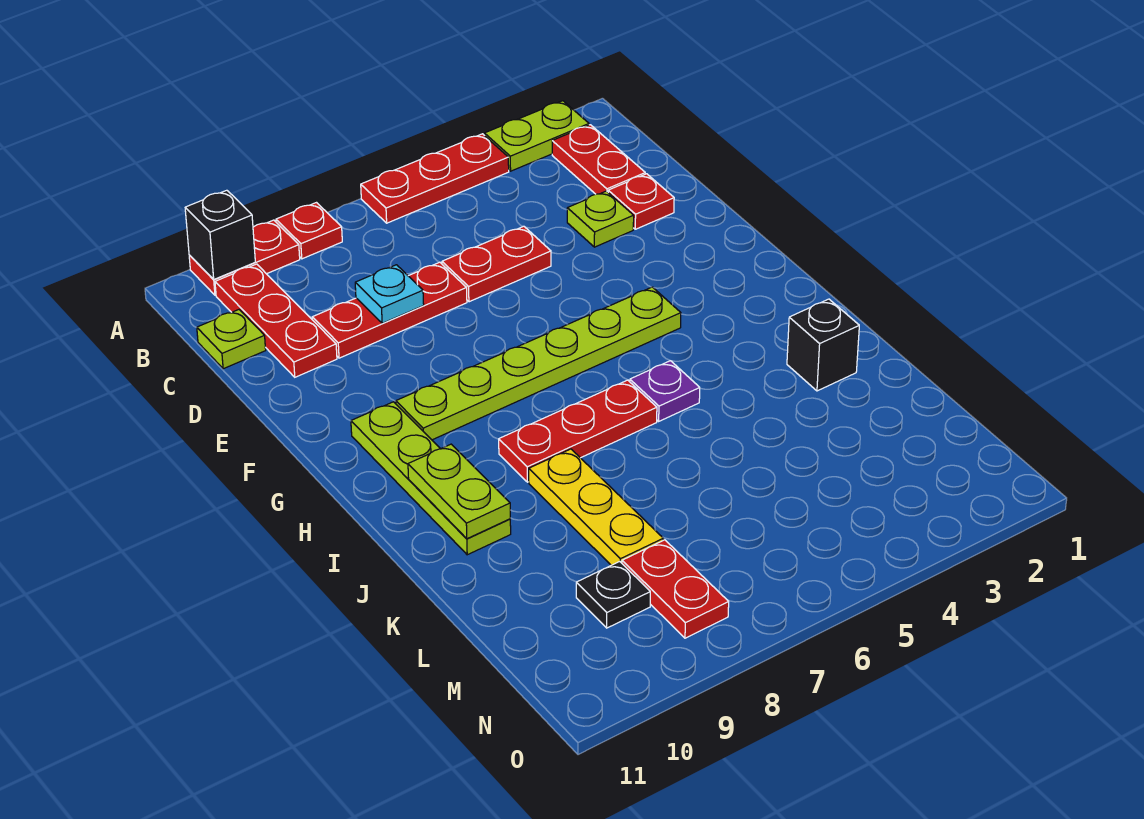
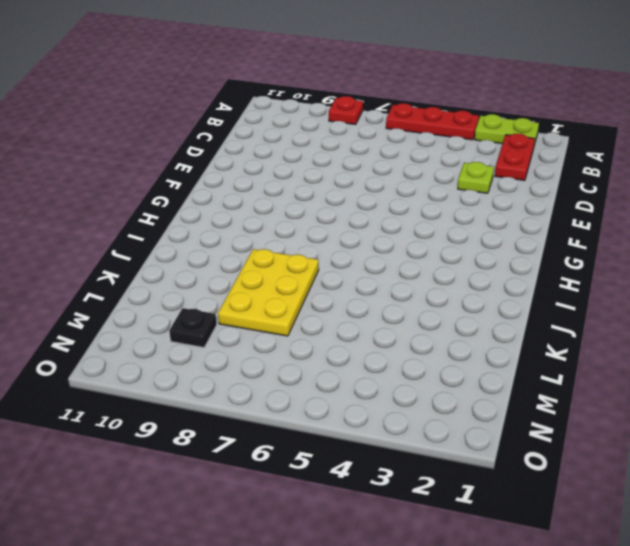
yellow plate J7:L8 level 1 -> yellow plate J8:L8 level 1
none -> red plate A9:A10 level 1
none -> red plate B10:D10 level 1
none -> lime plate C11 level 1

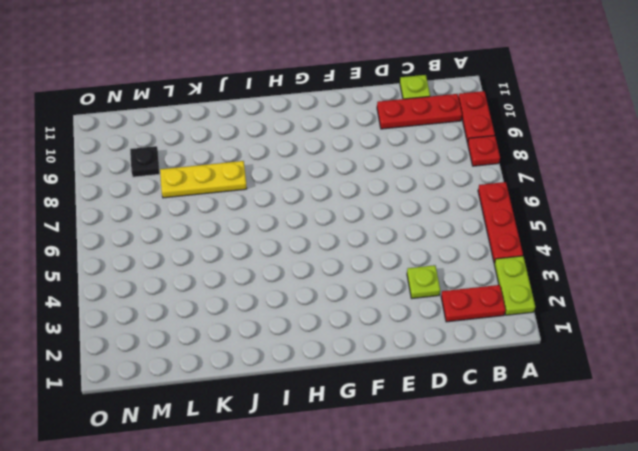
none -> red plate D2 level 1
none -> red plate D5:D6 level 1
none -> red plate D7:D9 level 1

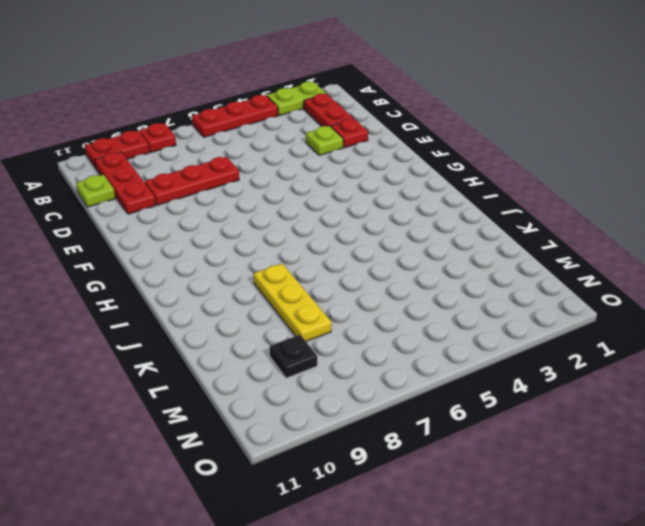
none -> red plate D5:D6 level 1
none -> lime plate G4:G9 level 1
none -> lime plate G10:J10 level 1

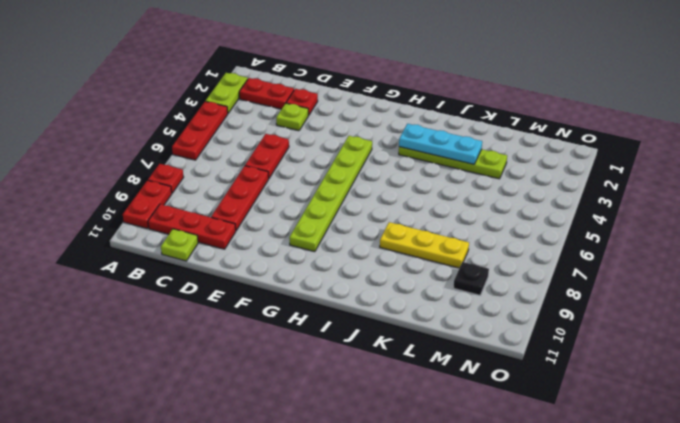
lime plate I3:L3 level 1 -> lime plate G10:J10 level 1
cyan plate I3:K3 level 2 -> none
none -> purple plate I5 level 1
none -> red plate I6:I8 level 1
none -> black brick J2 level 1

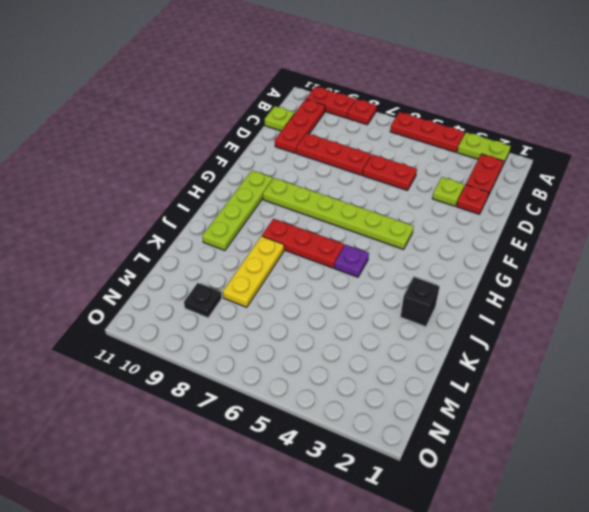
none -> red plate M8:N8 level 1
none -> black brick A10 level 2
none -> cyan plate D8 level 2

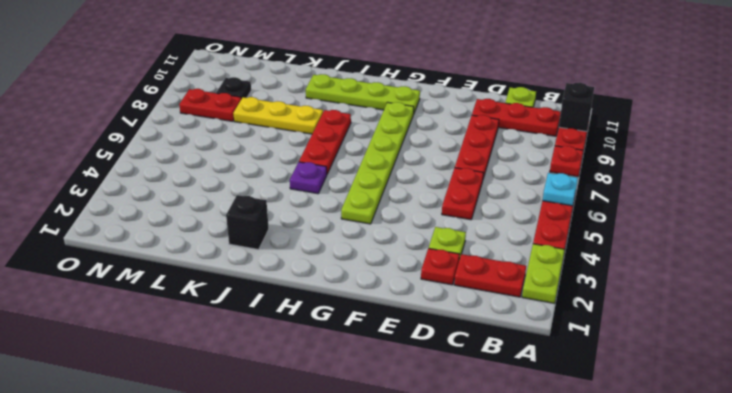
cyan plate A6 level 2 -> cyan plate D8 level 2
none -> lime plate I10:J10 level 2

